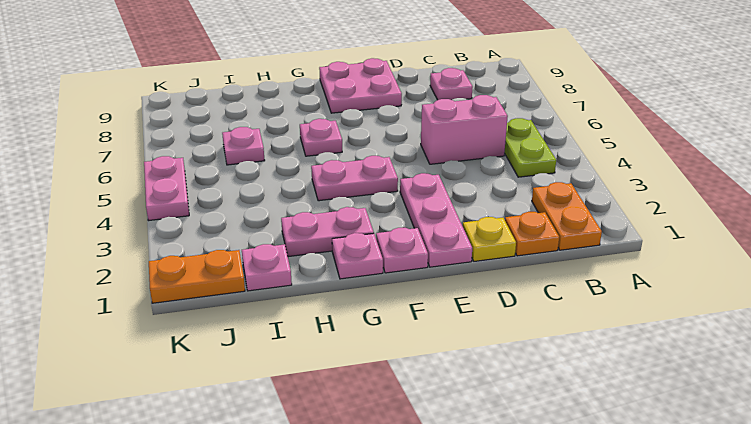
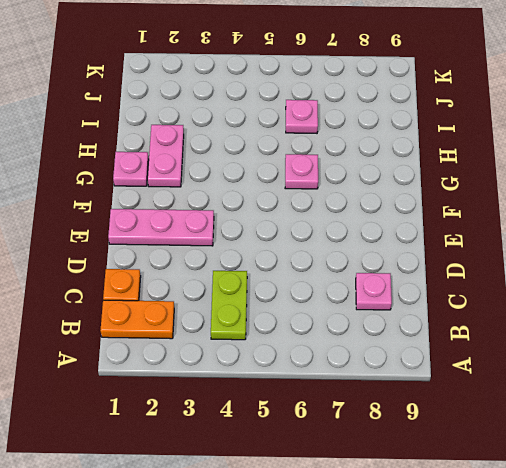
lime plate B4:C4 level 1 -> lime plate B4:B5 level 1
none -> pink brick C5:D5 level 1
none -> yellow plate D1 level 1
none -> pink plate E8:F9 level 1

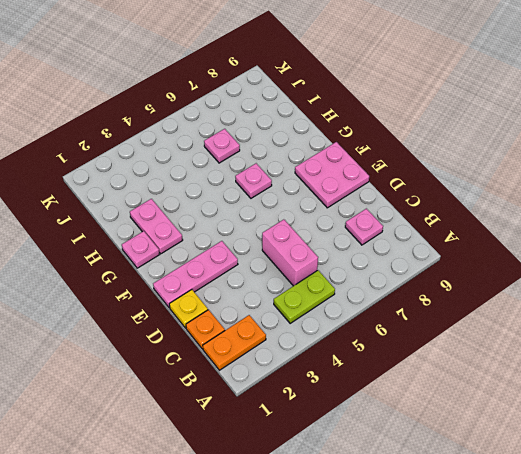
none -> pink plate F1 level 1
none -> pink plate F4:G4 level 1
none -> pink plate I1 level 1

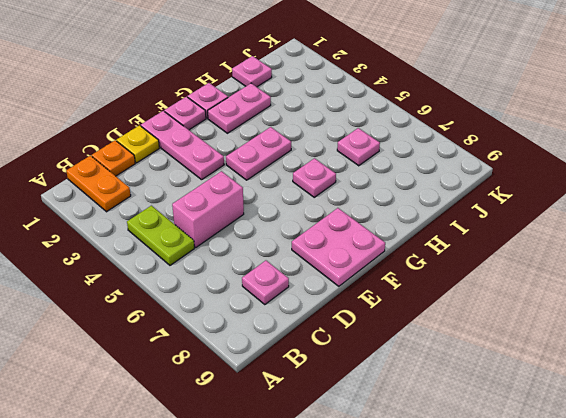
none -> orange plate J1:K1 level 1
none -> pink plate K4:K5 level 1

